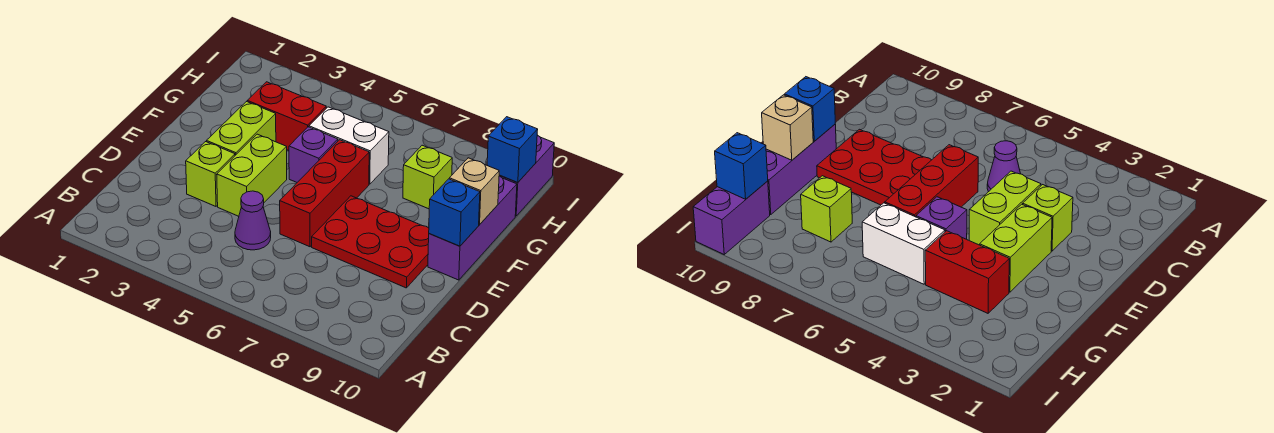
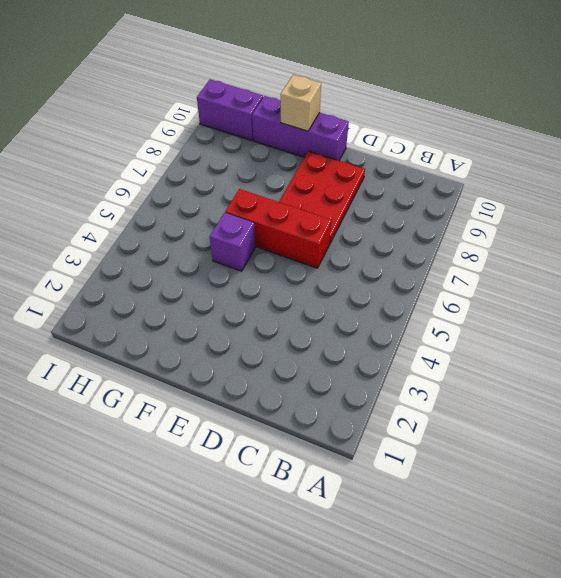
none -> purple cone C5 level 1
none -> lime brick D3 level 1
none -> lime brick D4:E4 level 1

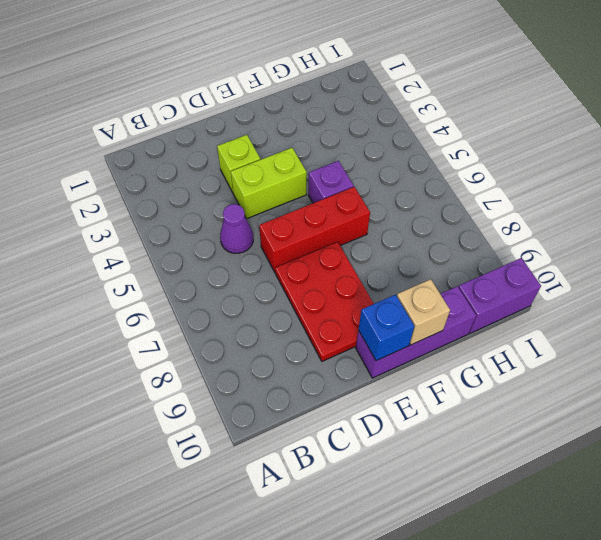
none -> lime brick E3:F3 level 1
none -> red brick G3:G4 level 1
none -> white brick G5:G6 level 1

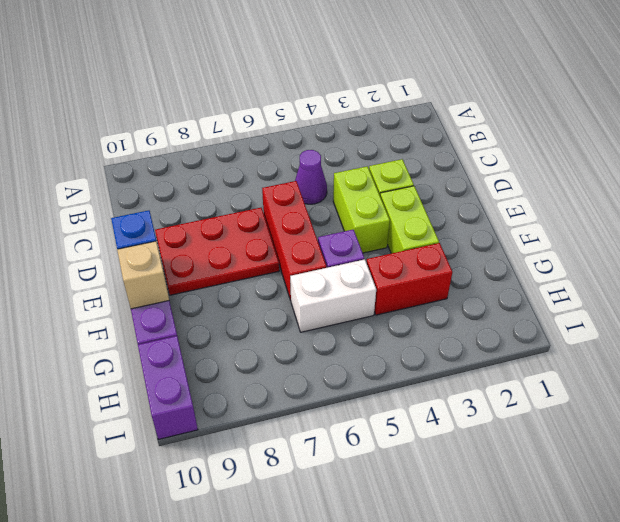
none -> lime brick G8 level 1
none -> blue brick H10 level 2

